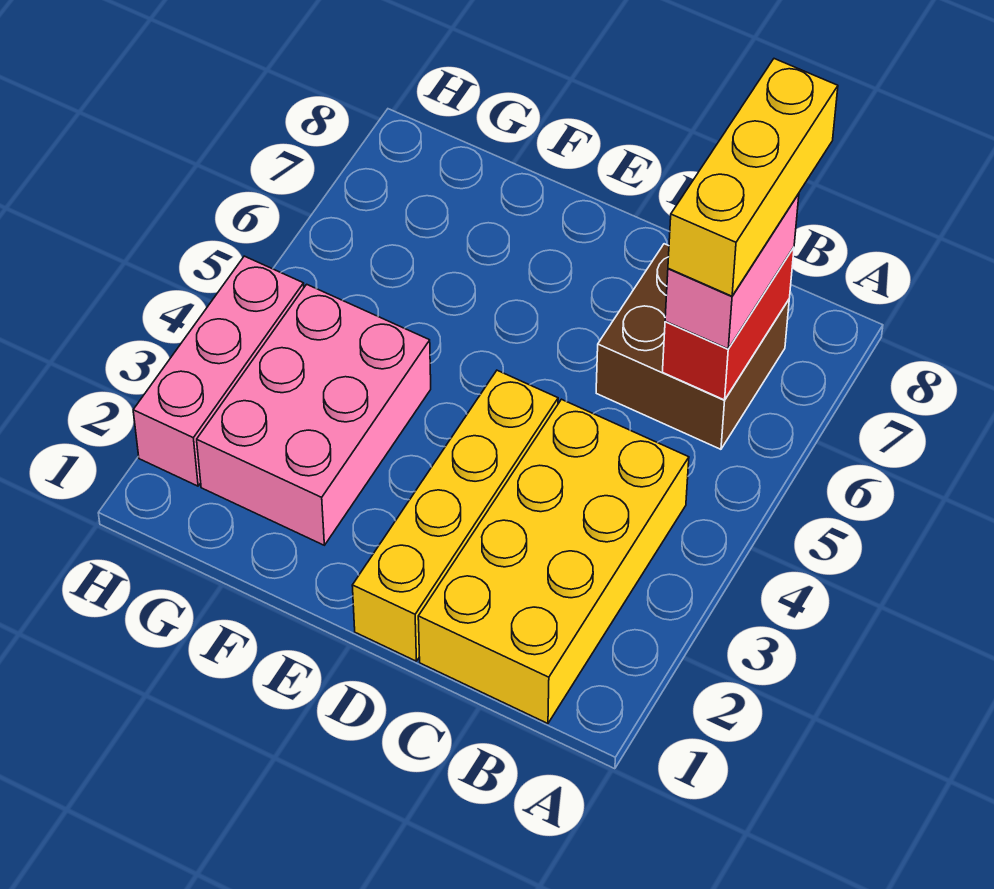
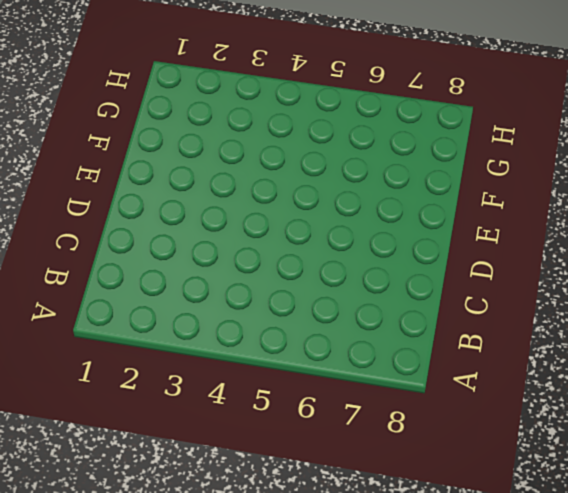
none -> yellow brick B1:C4 level 1
none -> brown brick B6:C7 level 1

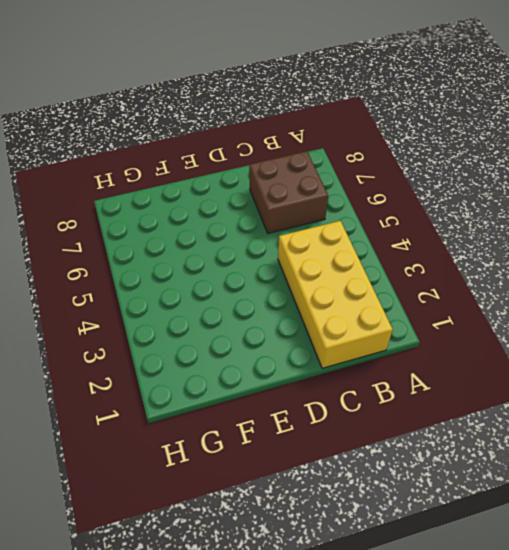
none -> yellow brick D1:D4 level 1
none -> pink brick F2:G4 level 1

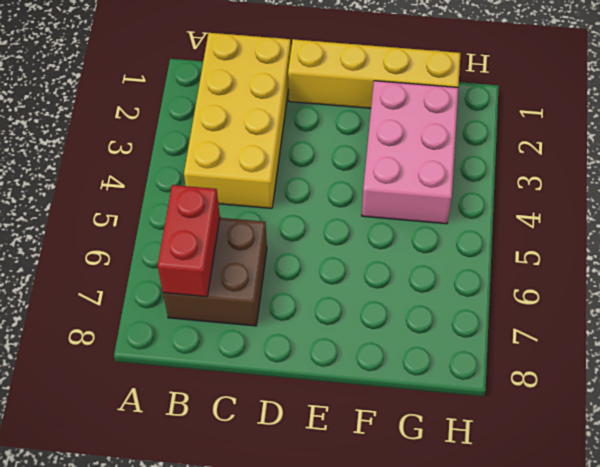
yellow brick D1:G1 level 1 -> yellow brick D1:D4 level 1
none -> pink brick H2:H4 level 1
none -> pink brick B6:B7 level 3

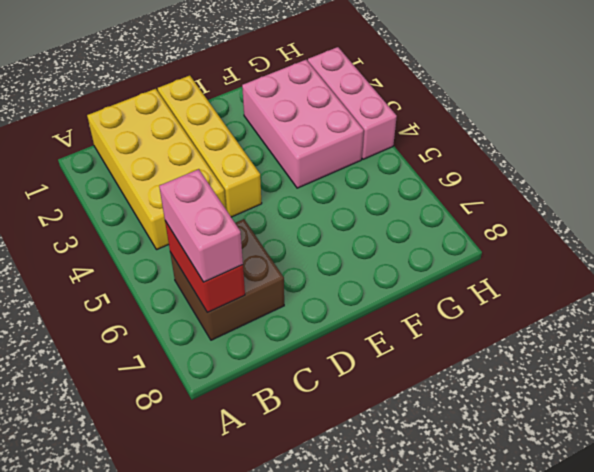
none -> yellow brick B6:B8 level 4

